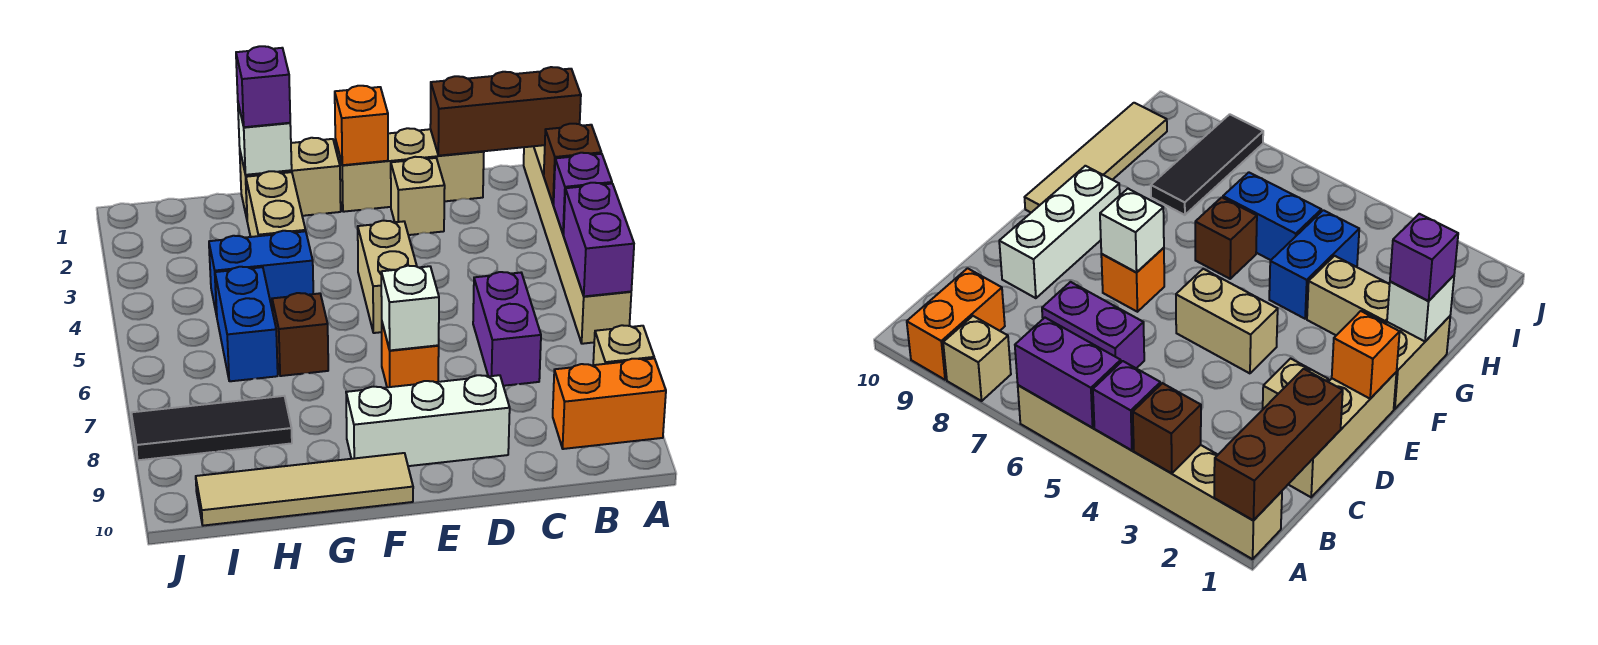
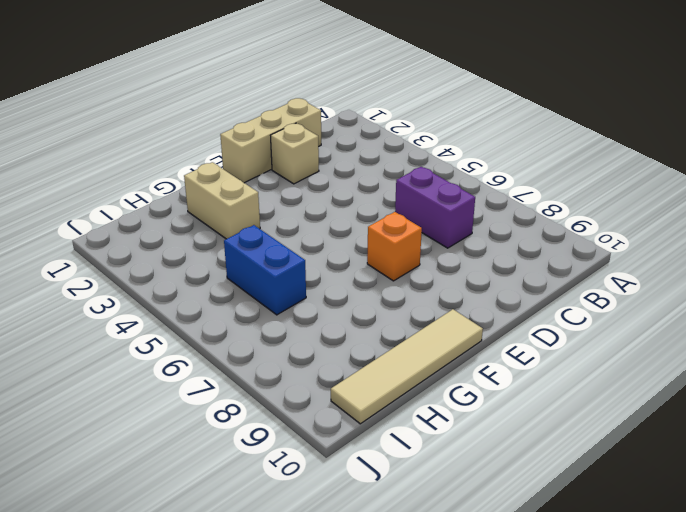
none -> tan brick A1:A6 level 1
none -> tan brick A8 level 1
none -> orange brick A9:B9 level 1

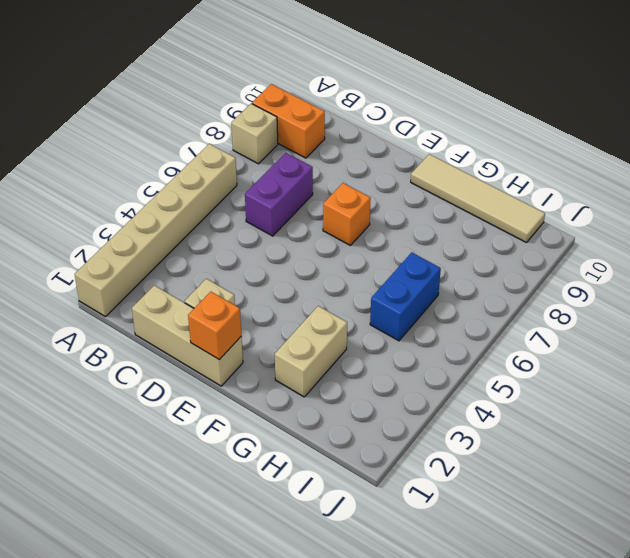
none -> white brick D9:F9 level 1
none -> tan brick E4:E5 level 1
none -> tan brick F1:G1 level 1

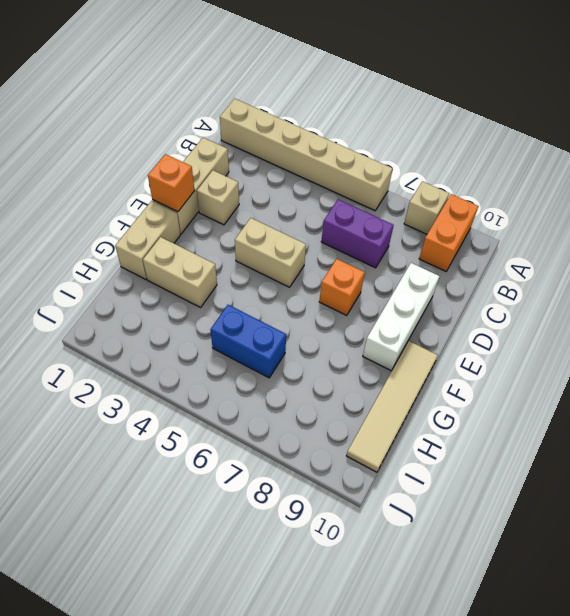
none -> blue brick G4:H4 level 1
none -> brown brick G6 level 1
none -> black tile H8:J8 level 1

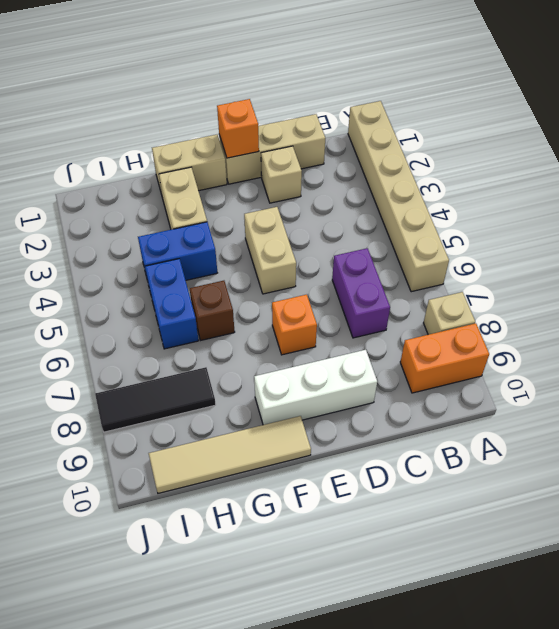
none -> brown brick A1:C1 level 2
none -> brown brick A3 level 2
none -> purple brick A4 level 2

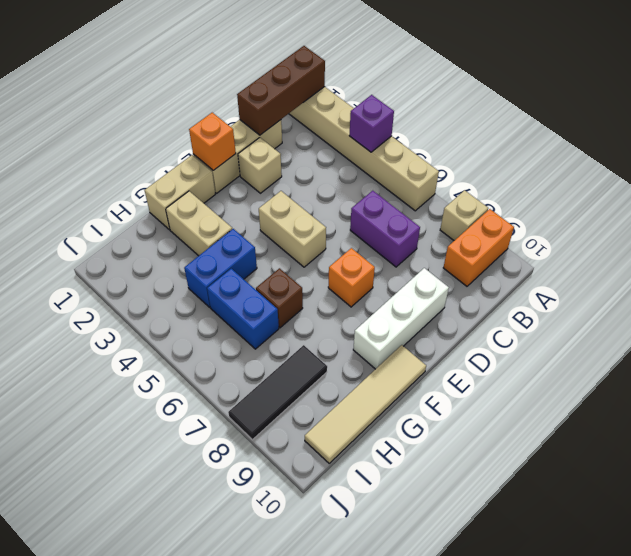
none -> brown brick A3 level 2
none -> purple brick A5:A6 level 2
none -> white brick E7 level 2

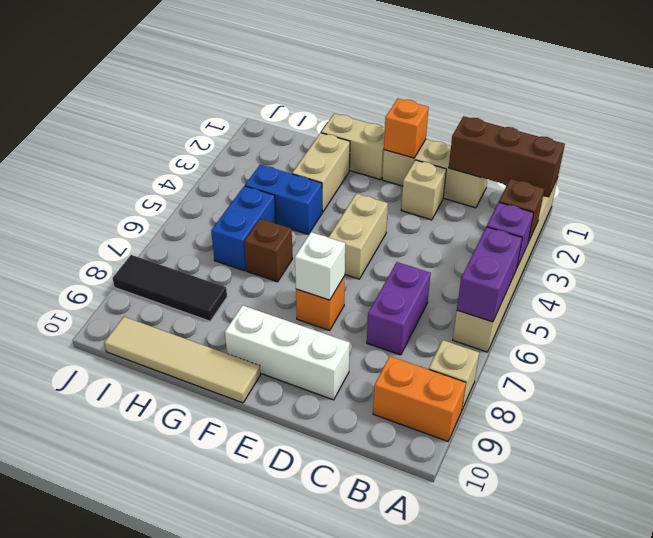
none -> white brick G1 level 2
none -> purple brick G1 level 3

